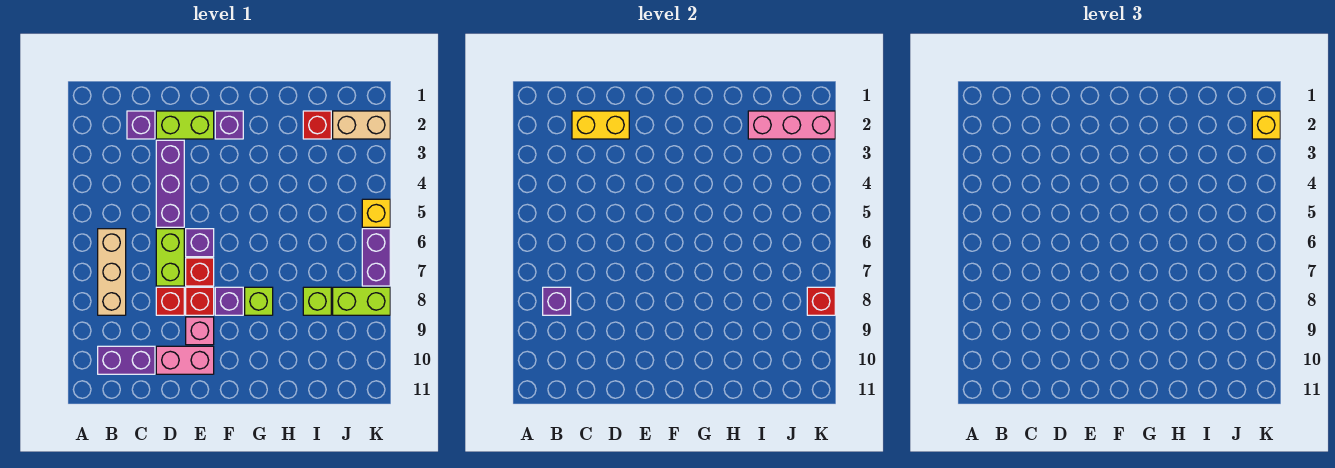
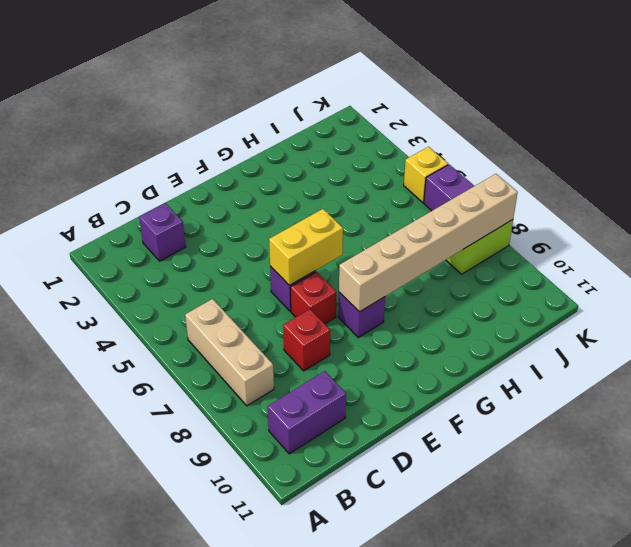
yellow brick E6:F6 level 2 -> yellow brick C2:D2 level 2
tan brick F8:K8 level 2 -> red brick K8 level 2
none -> lime brick D2:E2 level 1
none -> purple brick D3:D5 level 1
none -> lime brick D6:D7 level 1

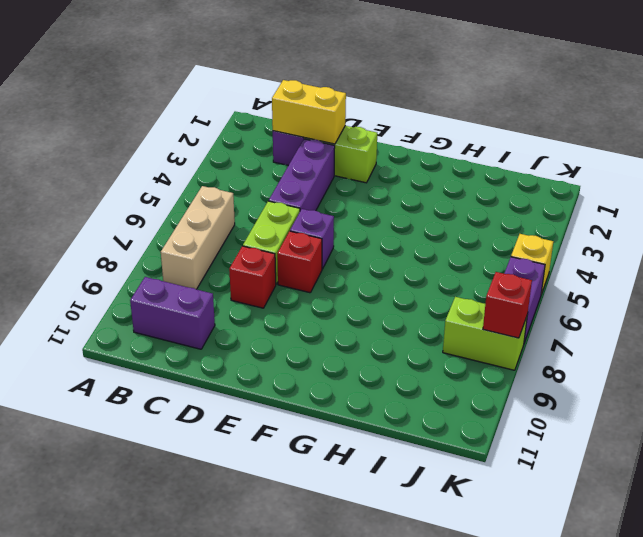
none -> pink brick D10:E10 level 1
none -> red brick E8 level 1
none -> pink brick E9 level 1

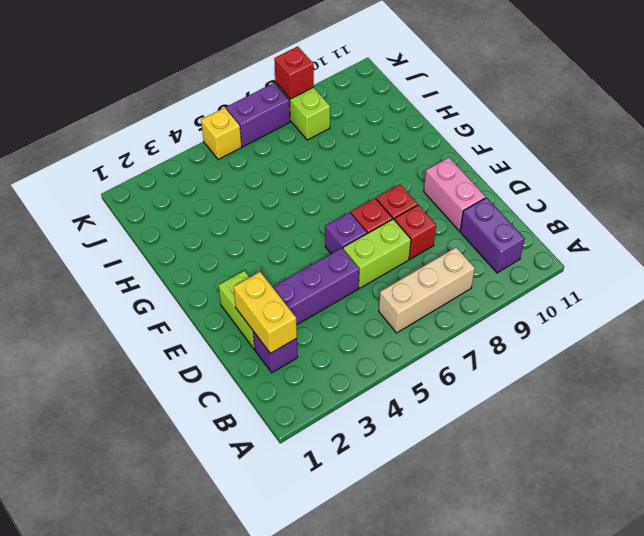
none -> pink brick E9 level 1
none -> purple brick F2 level 1
none -> purple brick F8 level 1

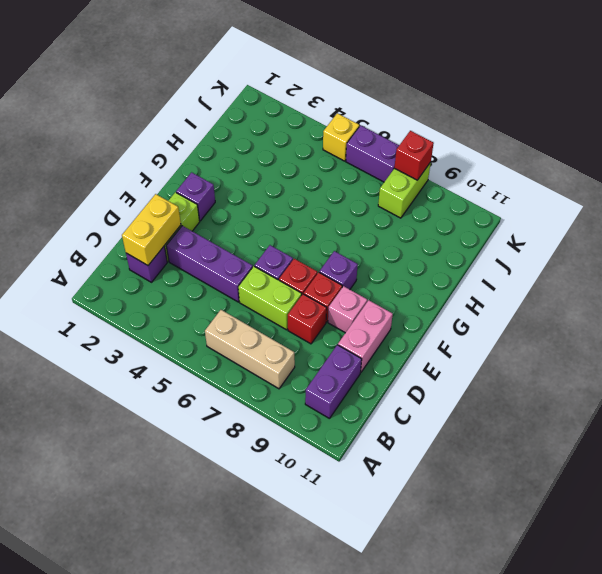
none -> lime brick G8 level 1
none -> red brick I2 level 1
none -> lime brick I8 level 1

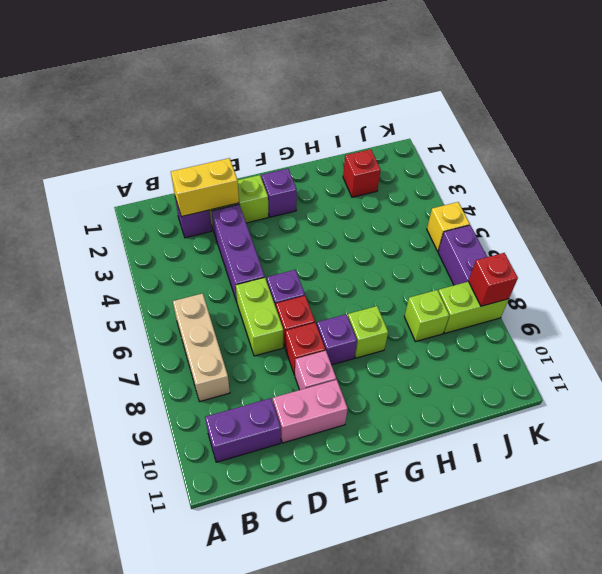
none -> red brick D8 level 1
none -> tan brick J2:K2 level 1
none -> purple brick B8 level 2

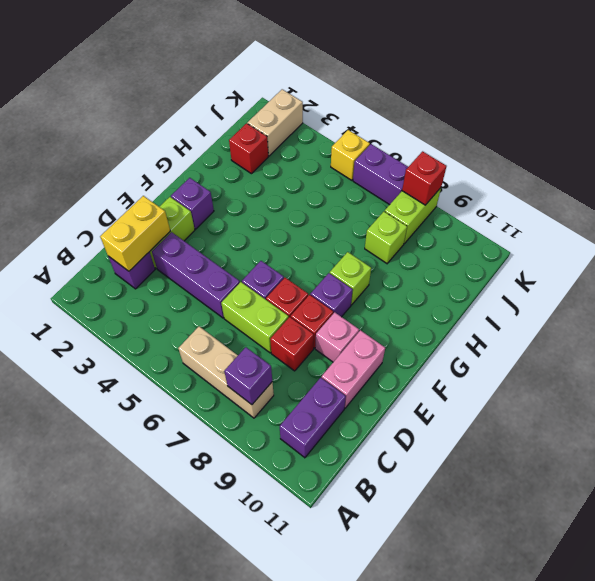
none -> pink brick I2:K2 level 2
none -> yellow brick K2 level 3

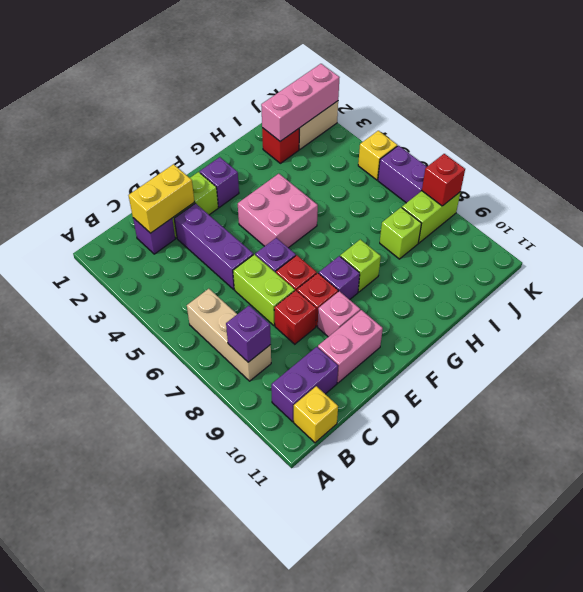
yellow brick B11 level 1 -> yellow brick K2 level 3
pink brick F4:G5 level 1 -> none

